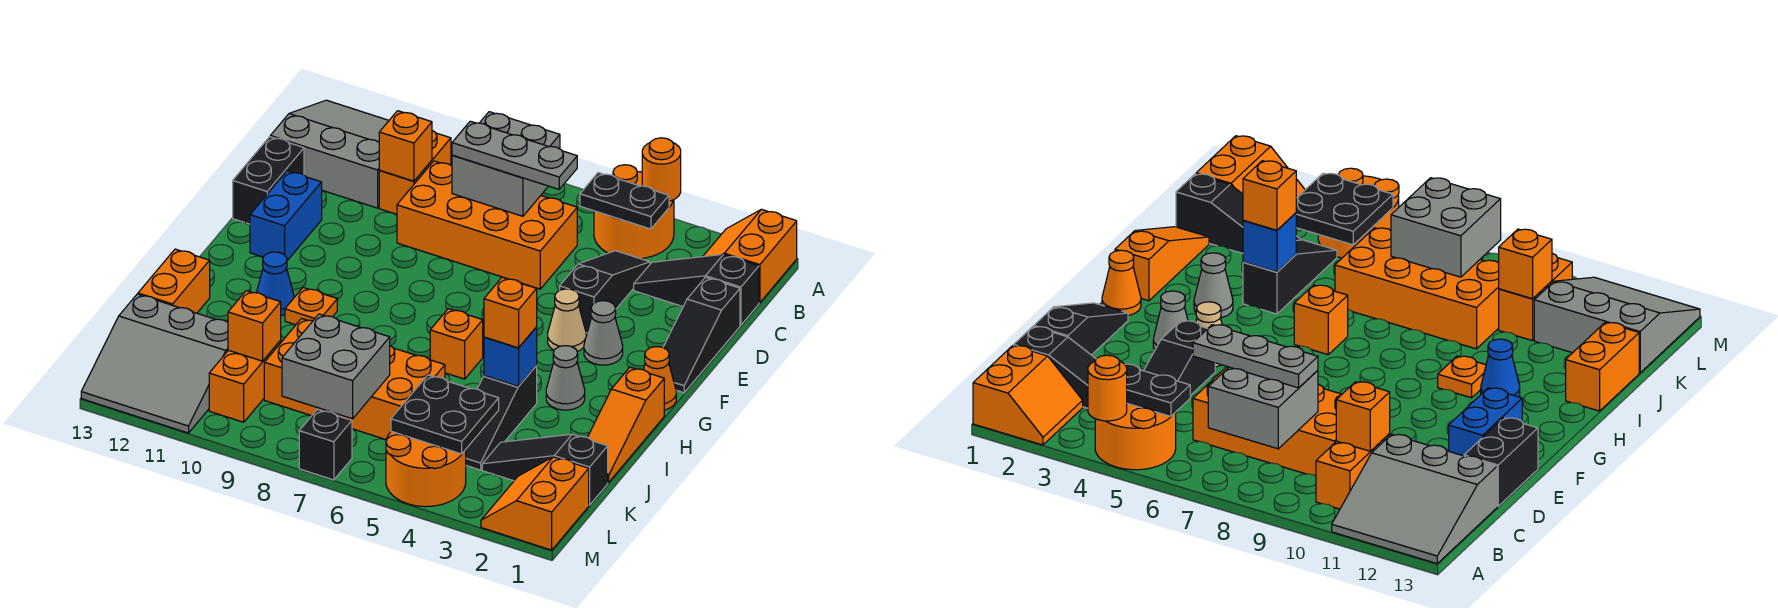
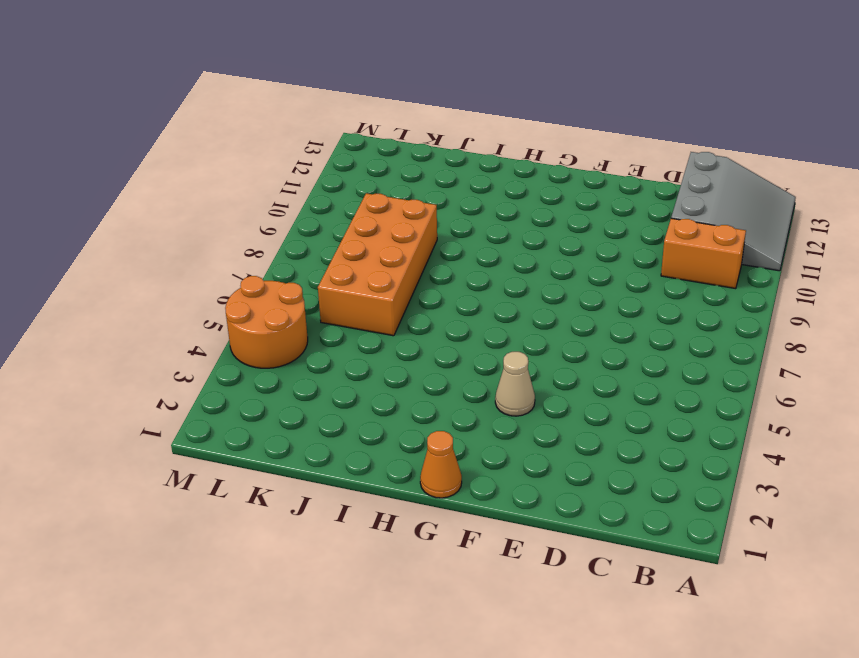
none -> orange slope A1:B2 level 1 top 1
none -> orange round brick A4:B5 level 1
none -> black slope C1:C3 level 1 top 1
none -> black slope C4:E4 level 1 top E

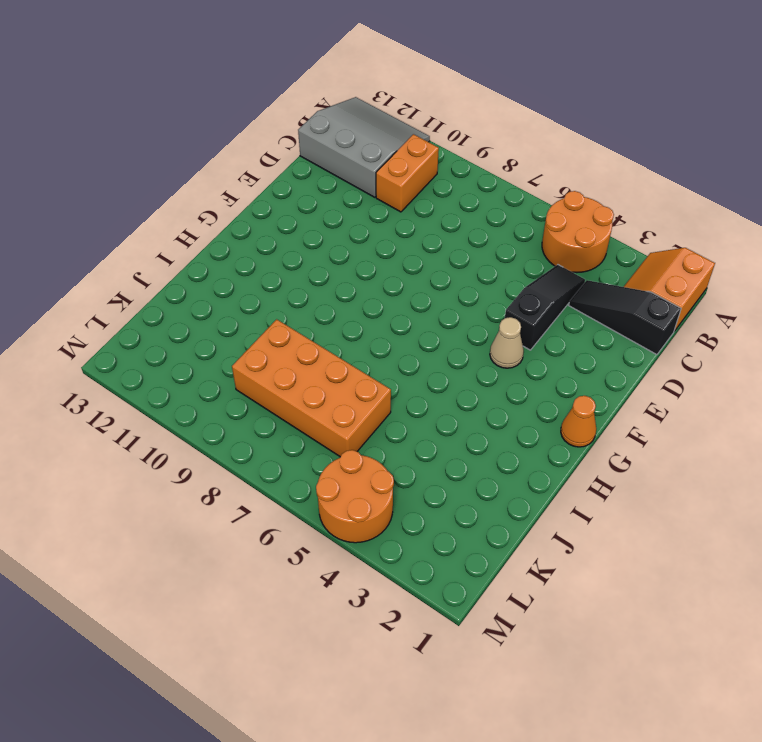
none -> orange brick C6:D9 level 1
none -> black slope D1:F1 level 1 top D
none -> black brick D13:E13 level 1
none -> blue brick E12:F12 level 1

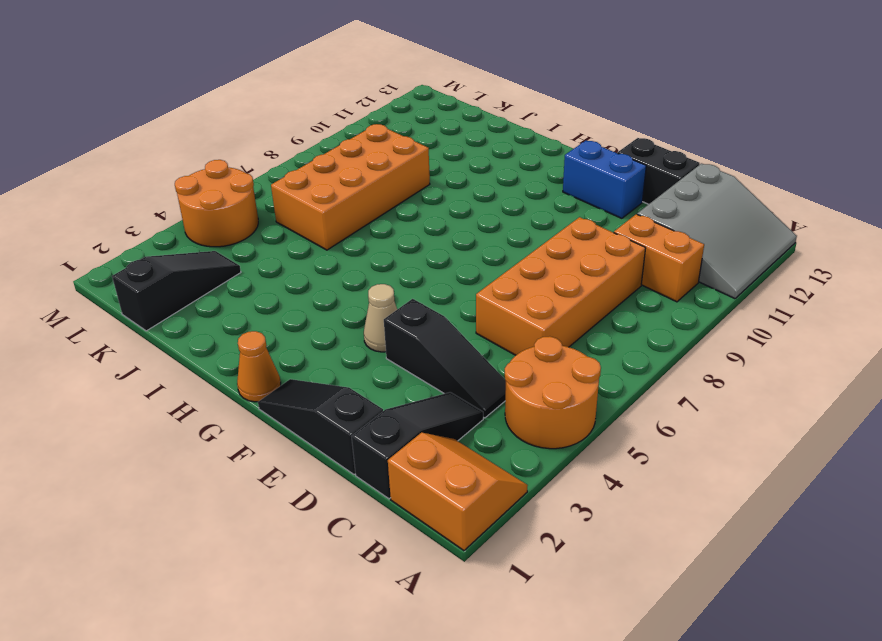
none -> grey cone F3 level 1
none -> orange slope H1:J1 level 1 top H
none -> grey cone H3 level 1
none -> orange brick H6 level 1

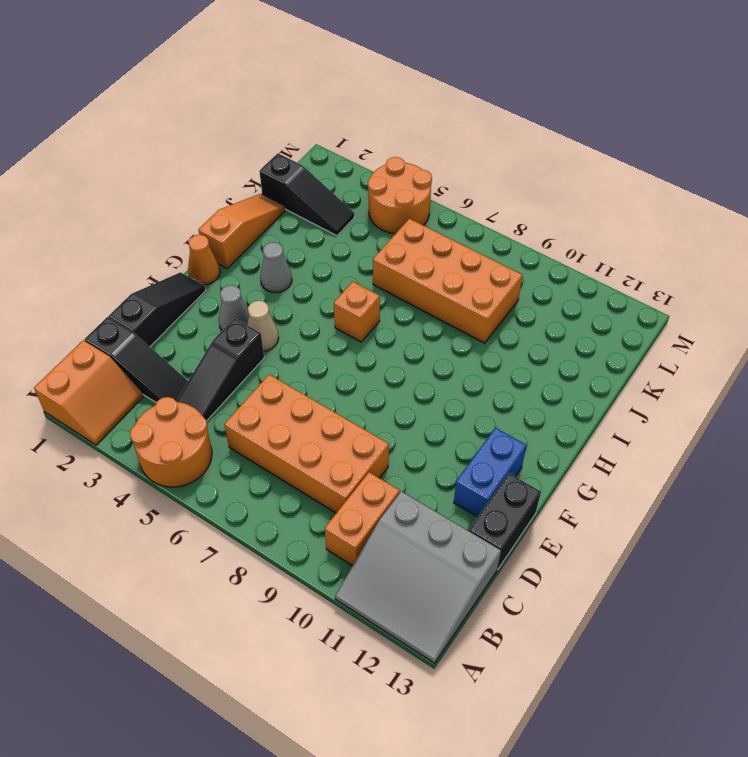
none -> orange plate H10 level 1
none -> blue cone H11 level 1
none -> black slope I4:K4 level 1 top I
none -> orange brick I13:J13 level 1

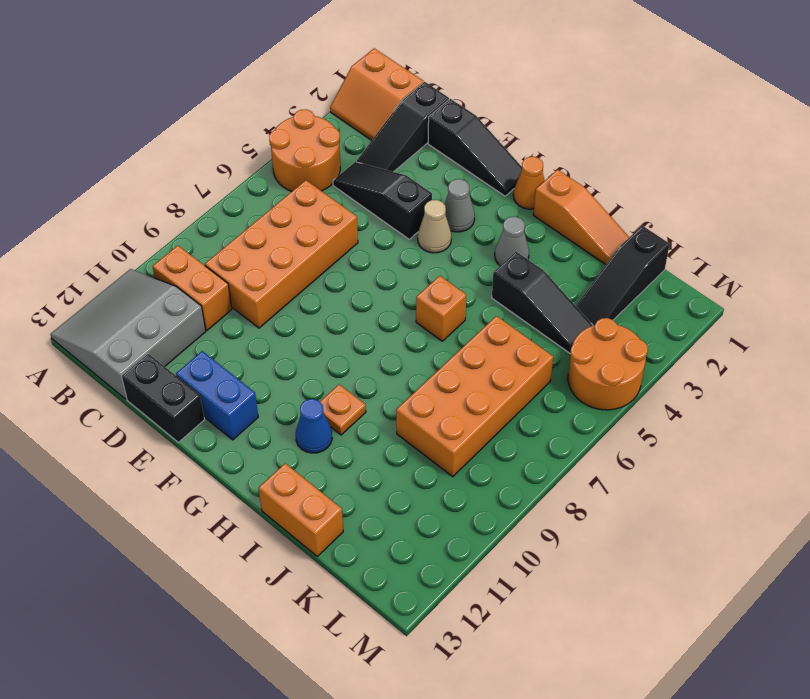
none -> orange brick K10:L10 level 1
none -> grey slope K11:M13 level 1 top K
none -> orange slope L1:M2 level 1 top 1
none -> black brick M7 level 1

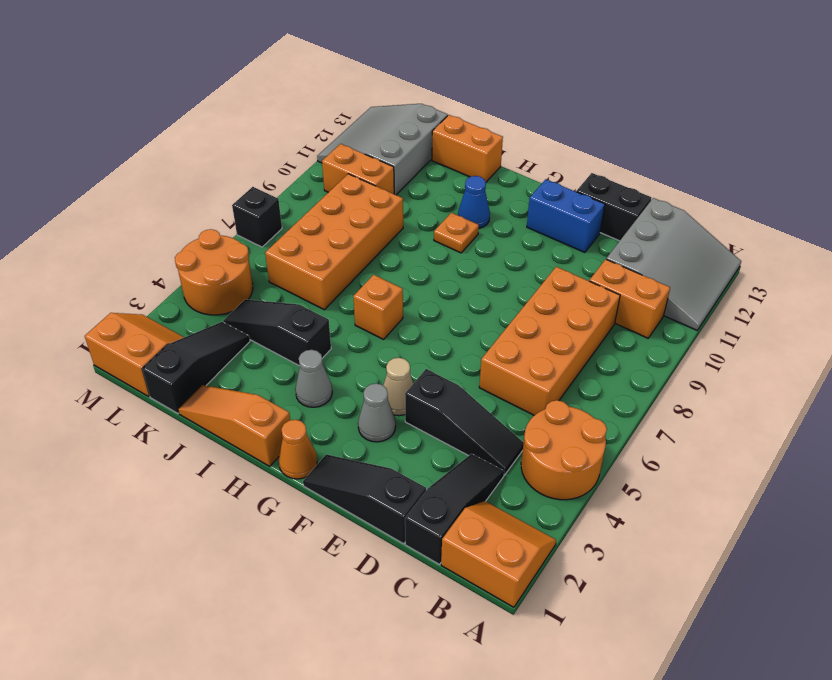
none -> orange round brick A4 level 2
none -> black plate B4:B5 level 2
none -> grey brick B7:C8 level 2
none -> orange brick C10 level 2

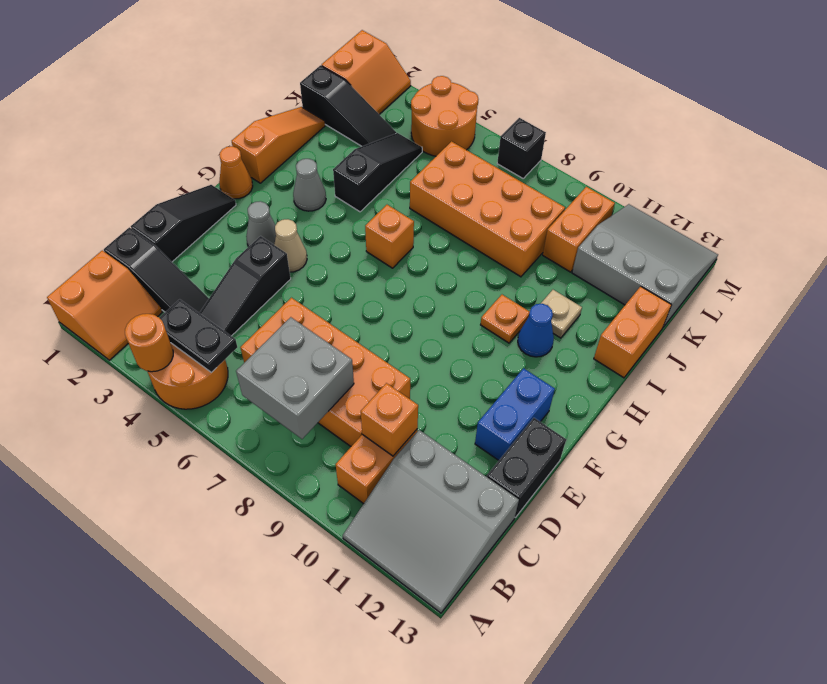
tan plate I11 level 1 -> none
none -> blue brick I4 level 2
none -> black plate K4:L5 level 2
none -> grey brick K7:L8 level 2
none -> orange brick K10 level 2

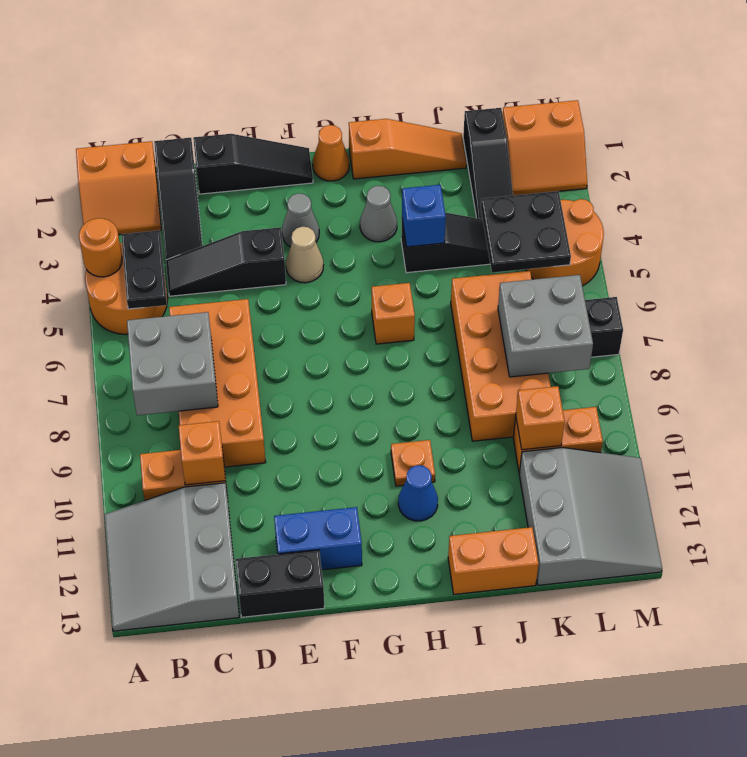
none -> grey plate C6:C8 level 3
none -> orange brick I4 level 3

